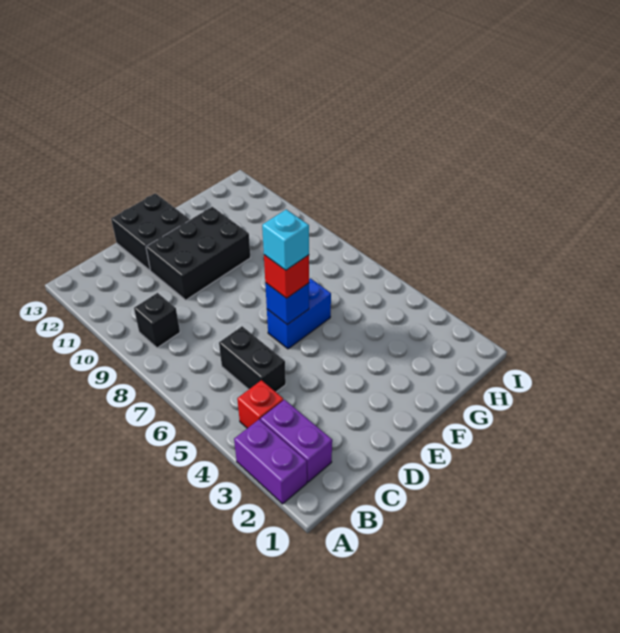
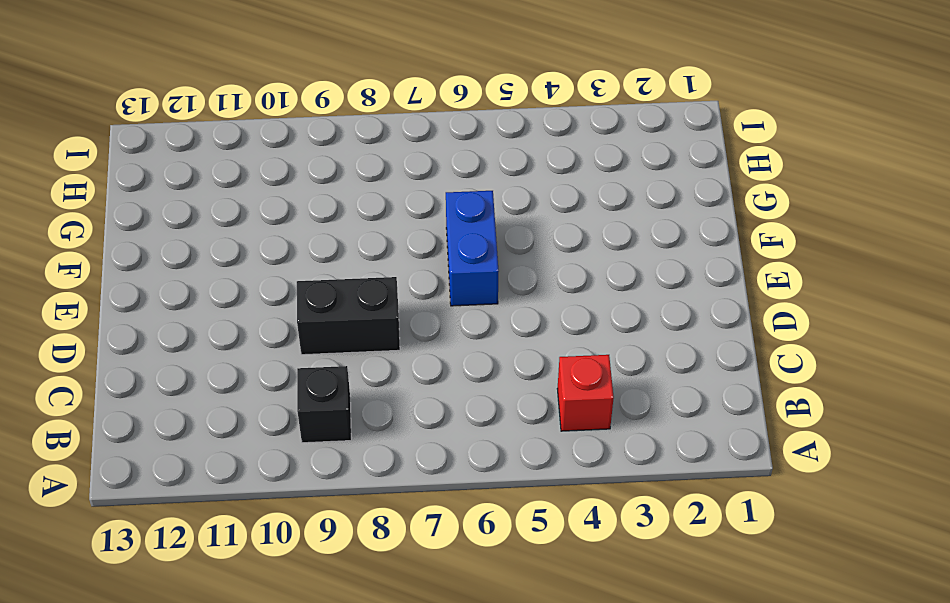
black brick D8:D9 level 1 -> black brick C5:C6 level 1
none -> purple brick A2:A3 level 1
none -> purple brick B2:B3 level 1

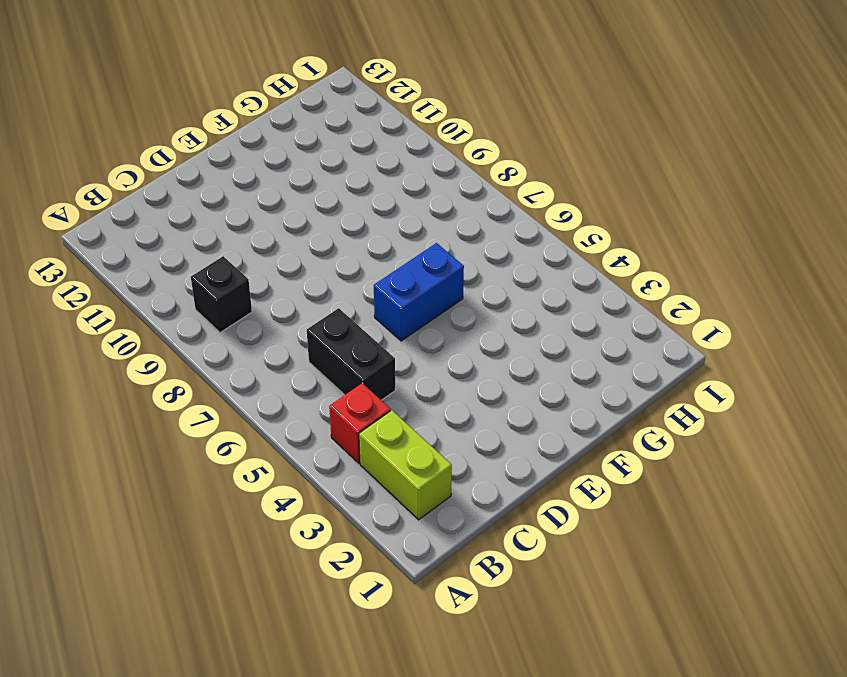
lime brick B2:B3 level 1 -> purple brick B2:B3 level 1
none -> purple brick A2:A3 level 1
none -> black brick D10:F11 level 1

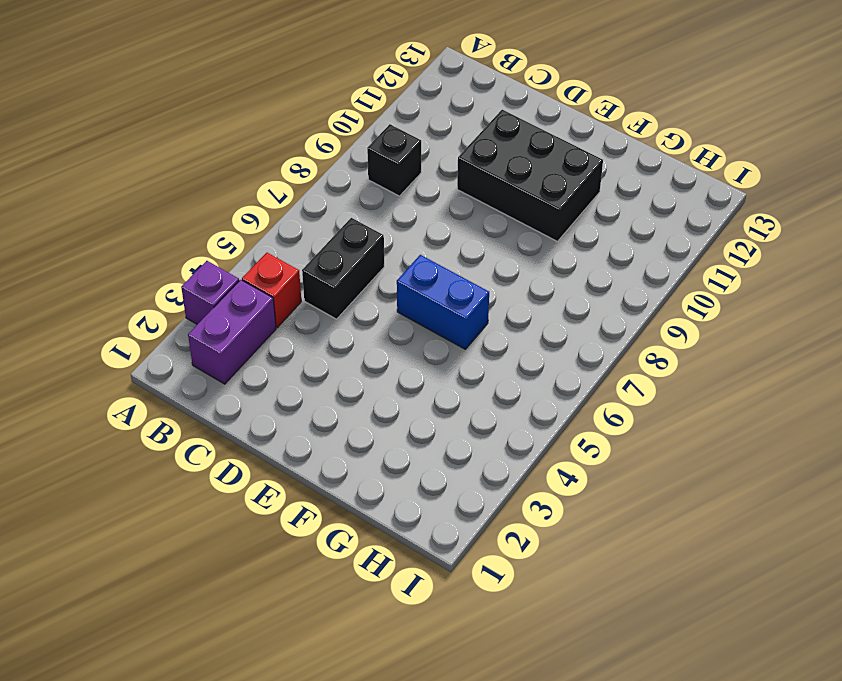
purple brick A3 level 1 -> purple brick A2:A3 level 1
none -> black brick D12:E13 level 1
none -> blue brick E6 level 2

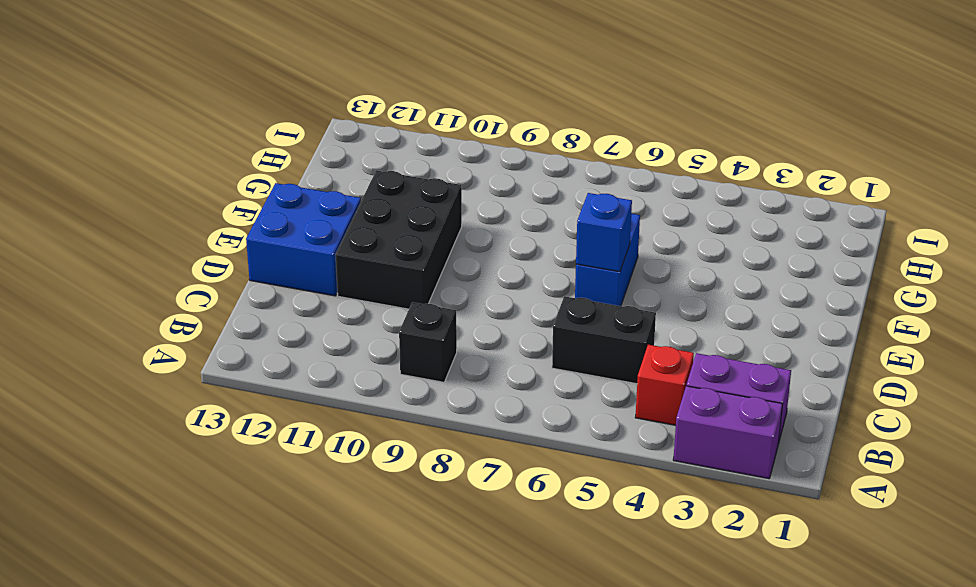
blue brick D12:E13 level 1 -> black brick D12:E13 level 1
none -> red brick E6 level 3
none -> cyan brick E6 level 4

